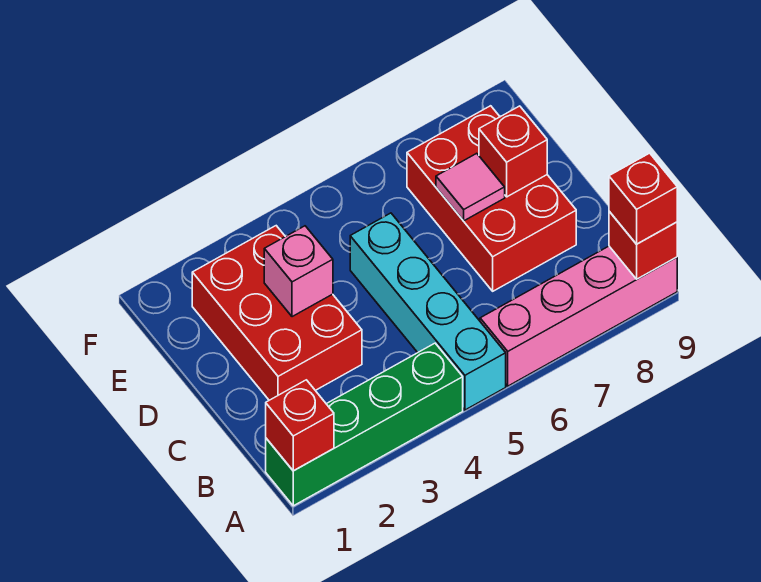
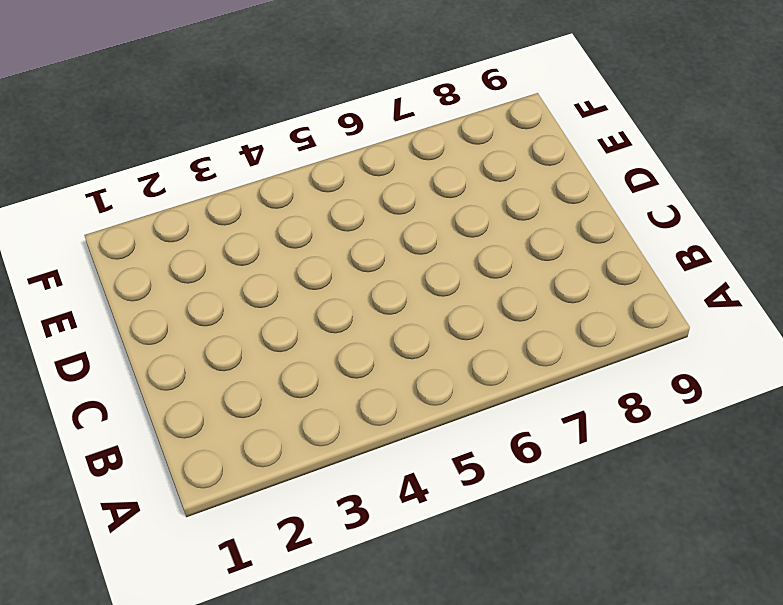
none -> green brick A1:A4 level 1
none -> cyan brick A5:D5 level 1

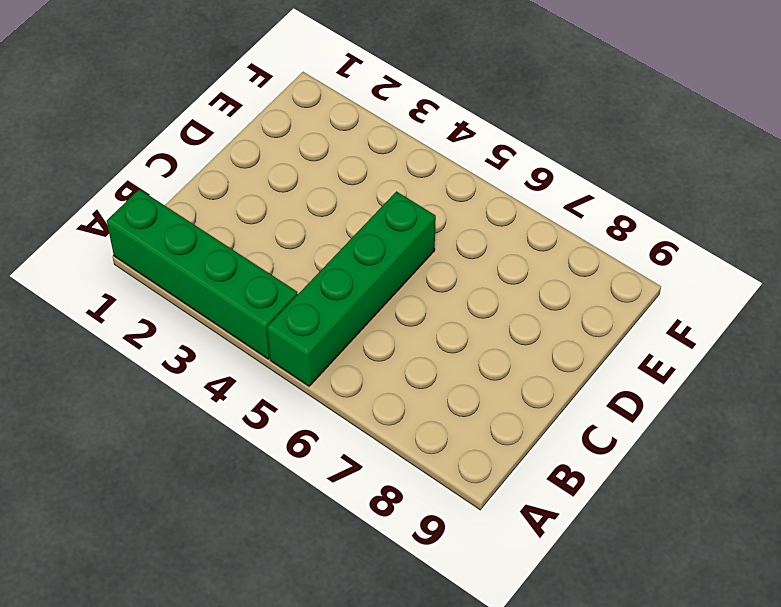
green brick A5:D5 level 1 -> cyan brick A5:D5 level 1
none -> pink brick A6:A9 level 1
none -> red brick C2:E3 level 1

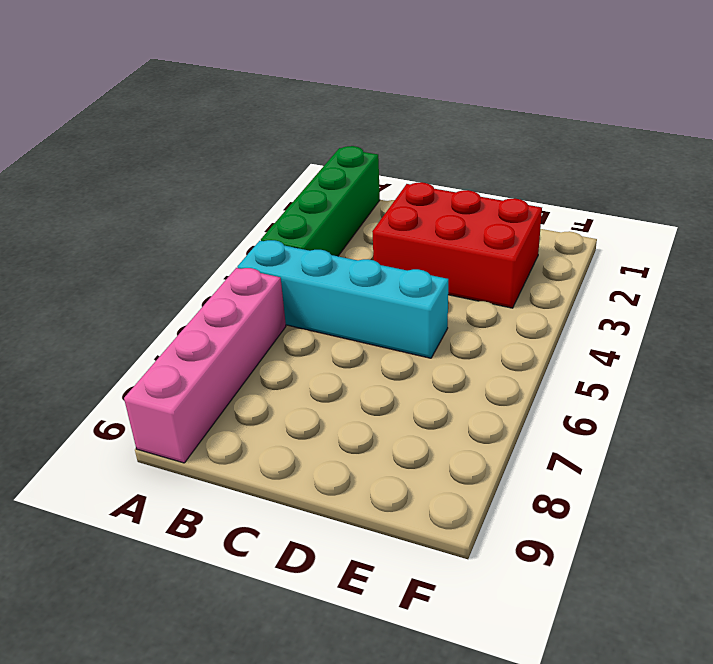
none -> red brick C7:E8 level 1
none -> red brick A1 level 2

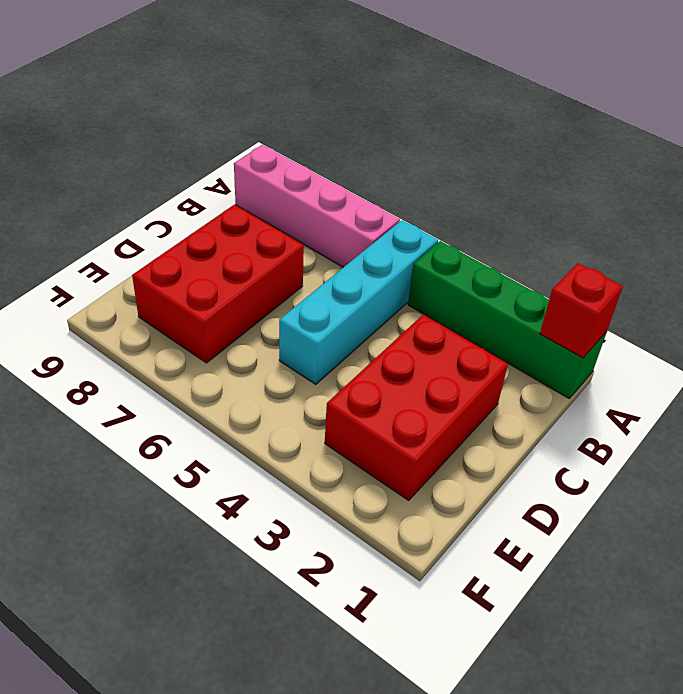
none -> red brick A9 level 2
none -> pink brick D3 level 2

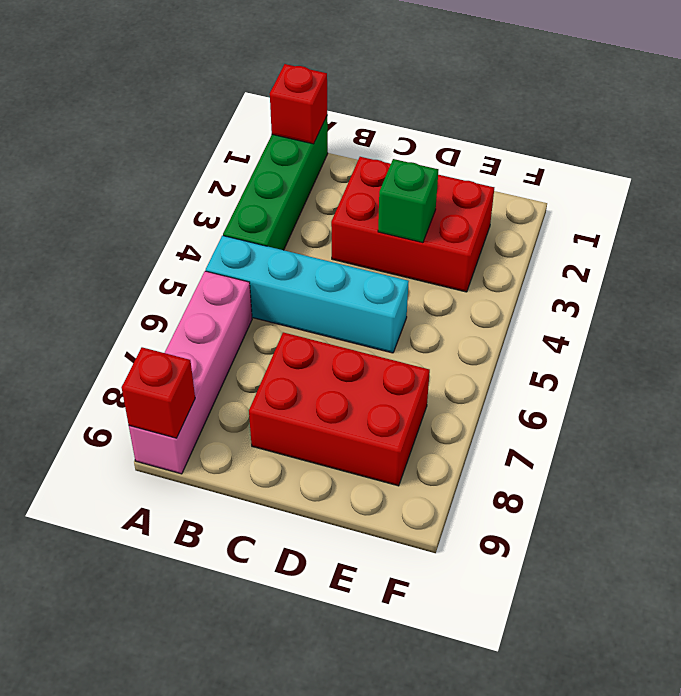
green brick D3 level 2 -> pink brick D3 level 2
none -> pink tile D7 level 2
none -> red brick D8 level 2

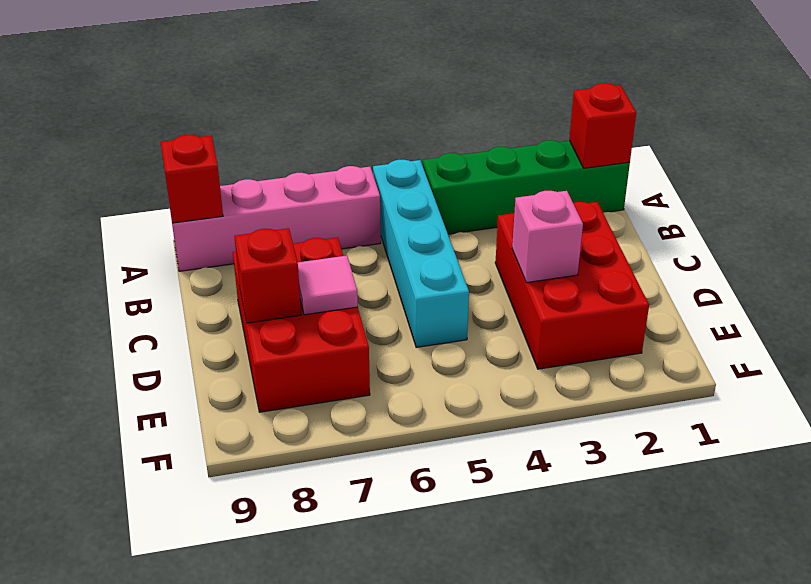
none -> red brick A9 level 3

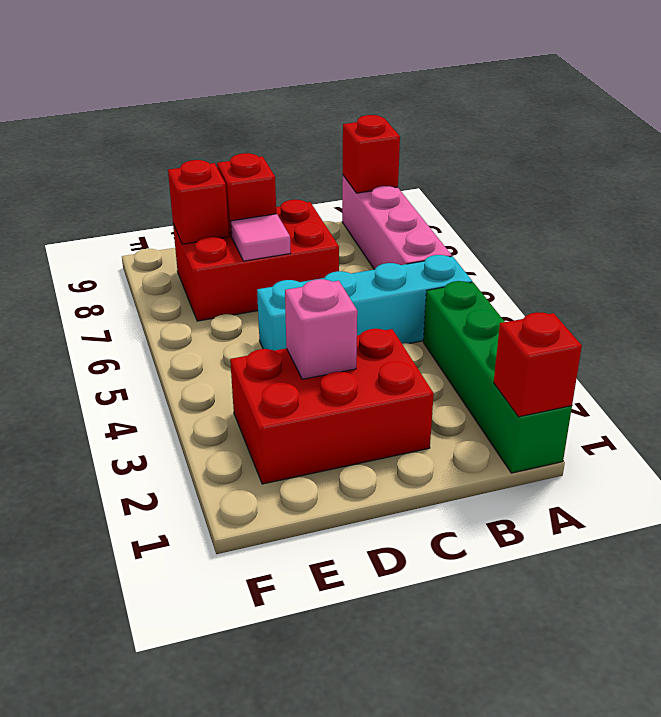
red brick E8 level 2 -> red brick A9 level 3

